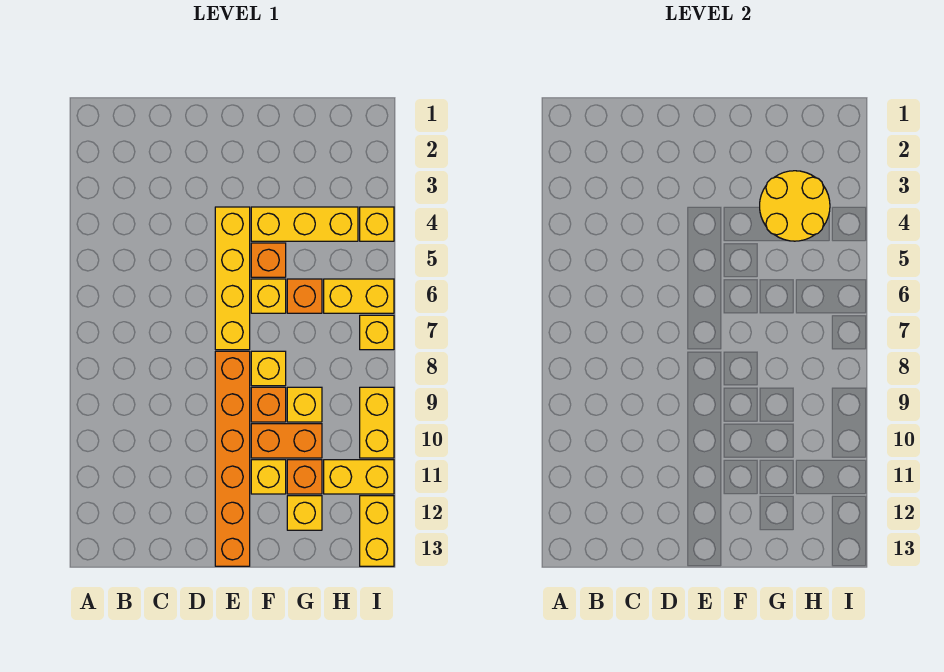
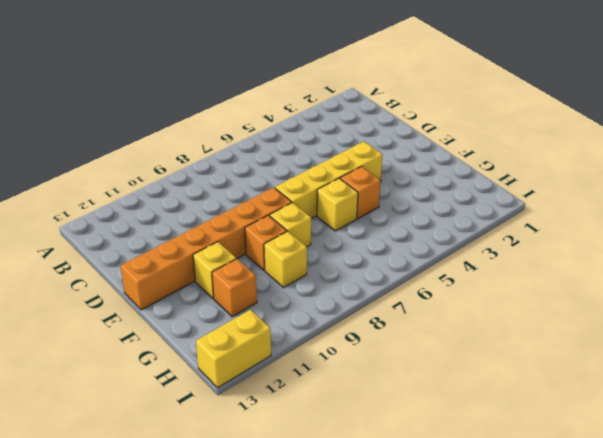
none -> yellow brick F4:H4 level 1
none -> orange brick F10:G10 level 1
none -> orange brick G6 level 1

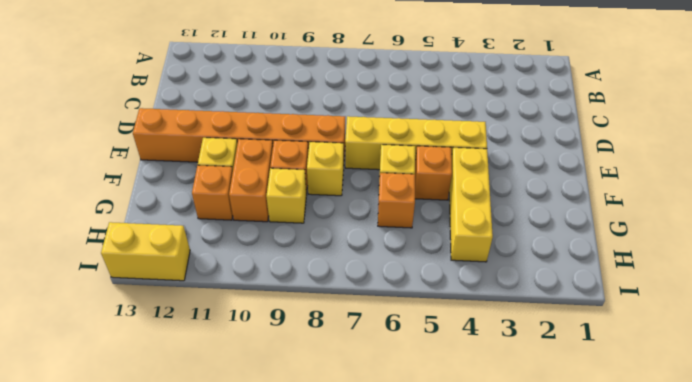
none -> yellow brick G12 level 1
none -> yellow brick H6:I6 level 1
none -> yellow brick H11:I11 level 1

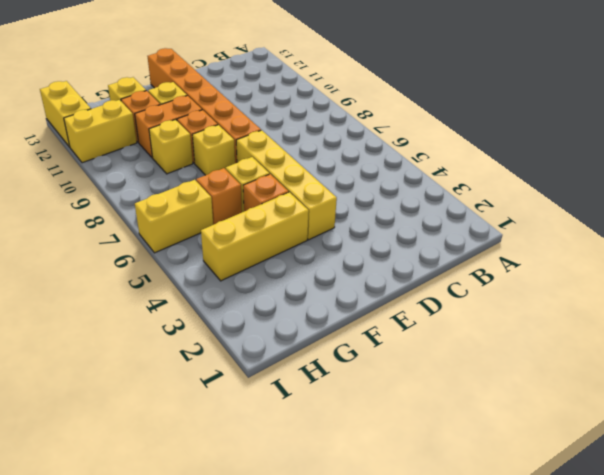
none -> yellow brick I4 level 1
none -> yellow brick I7 level 1
none -> yellow brick I9:I10 level 1

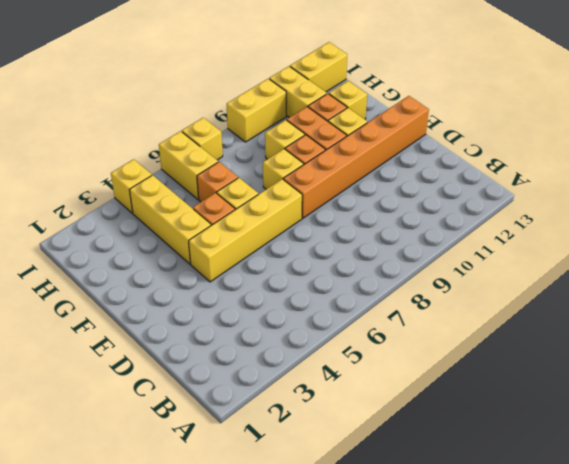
none -> yellow round brick G3:H4 level 2

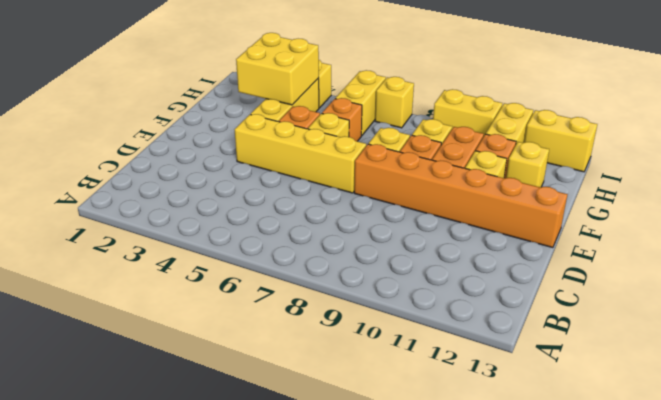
yellow brick G3:H4 level 2 -> yellow round brick G3:H4 level 2

